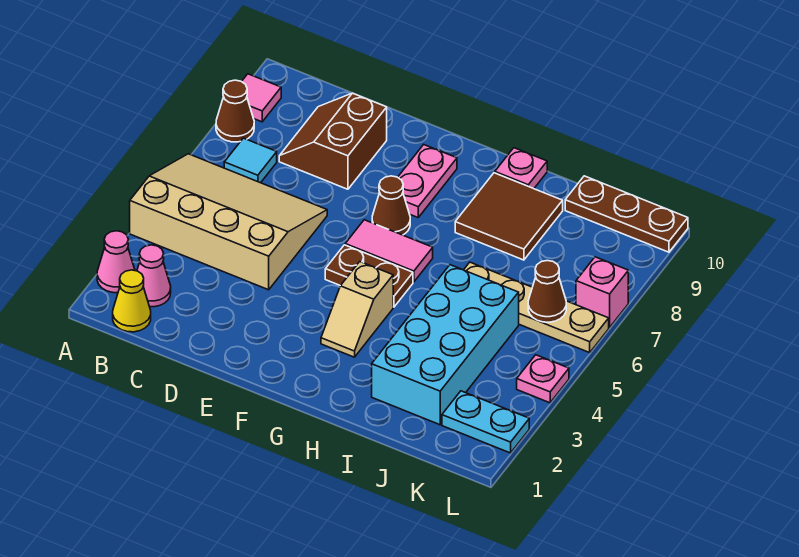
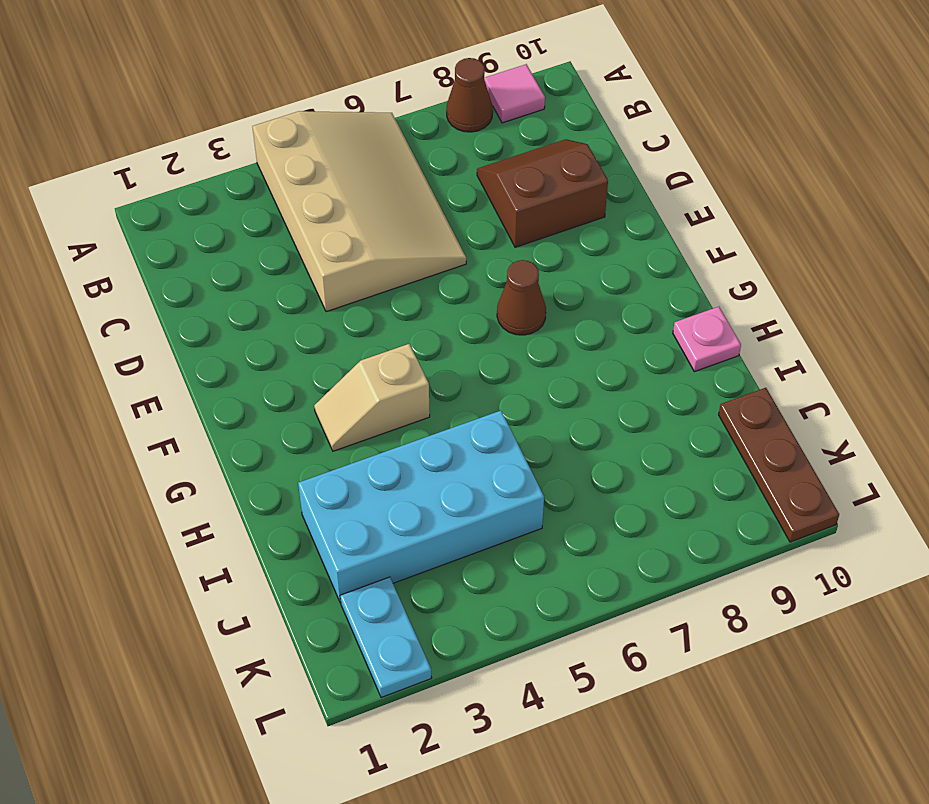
none -> pink cone A2 level 1
none -> yellow cone B1 level 1
none -> pink cone B2 level 1

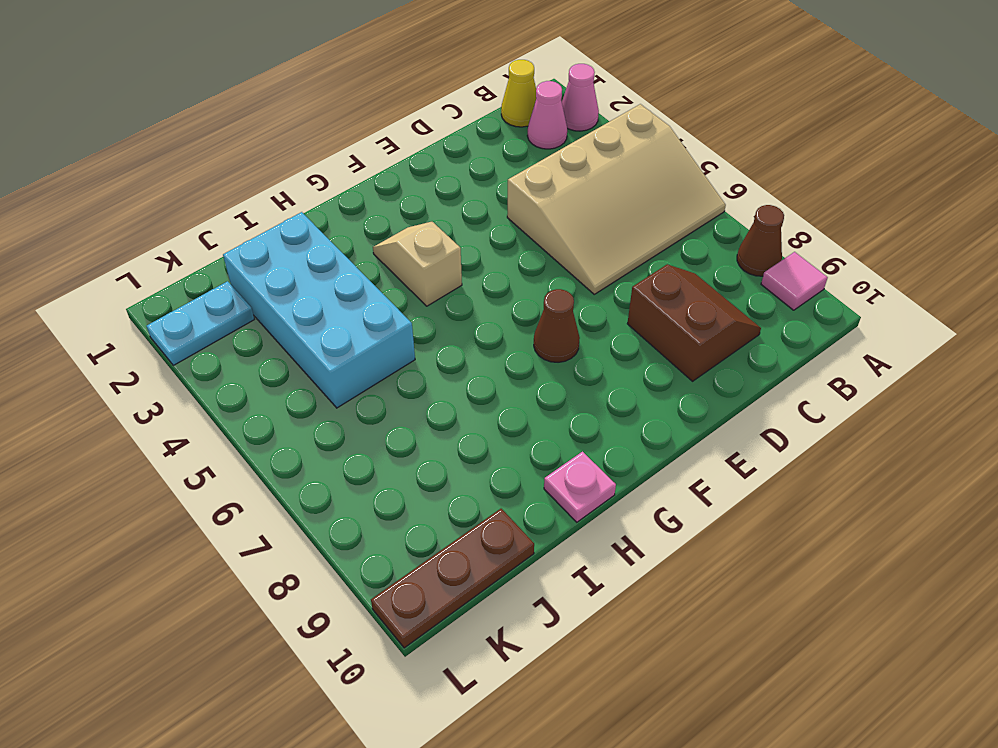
none -> cyan tile B7 level 1
none -> brown plate F5:G5 level 1
none -> pink tile F6:G6 level 1

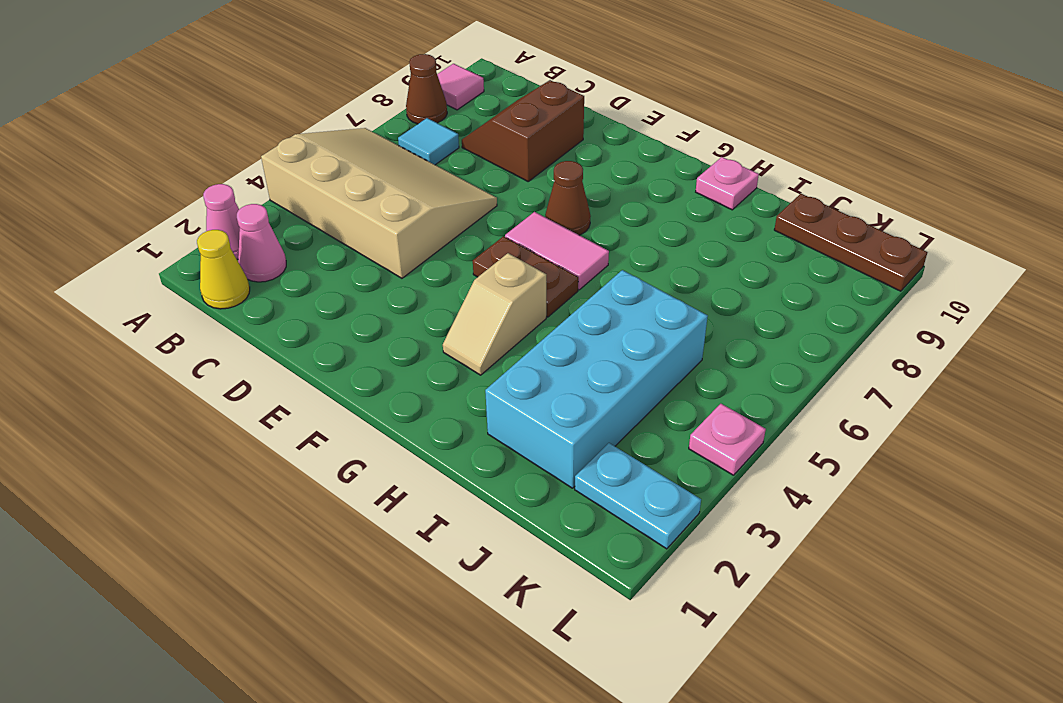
none -> pink plate F8:F9 level 1
none -> brown tile H8:I9 level 1
none -> tan plate I6:L6 level 1

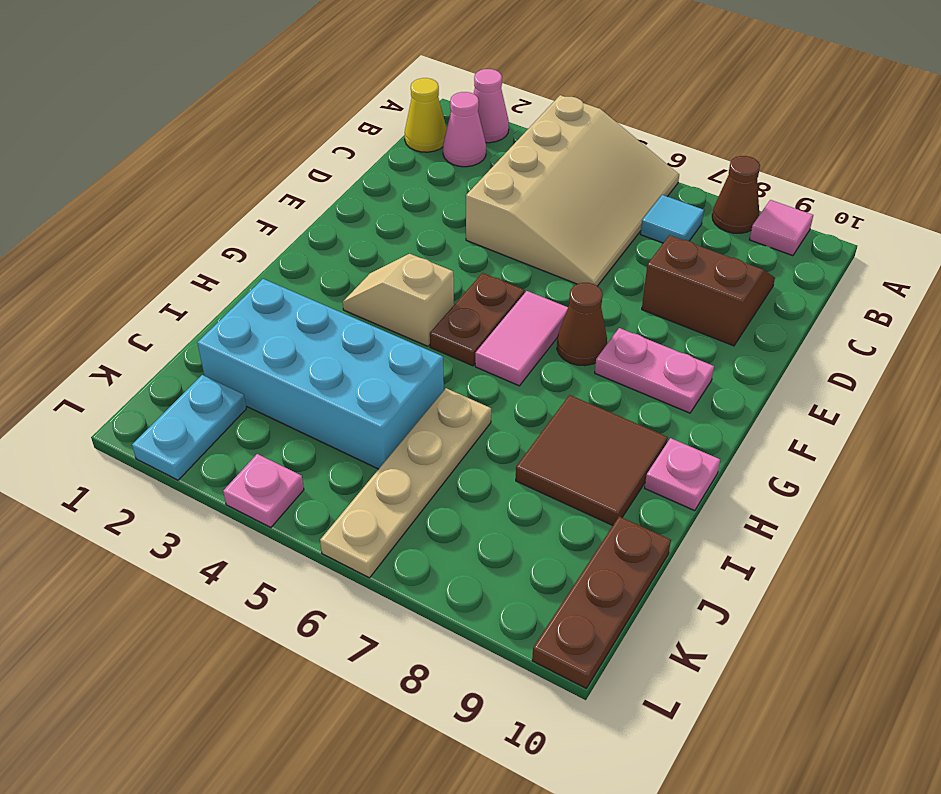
none -> pink brick L7 level 1
none -> brown cone K6 level 2

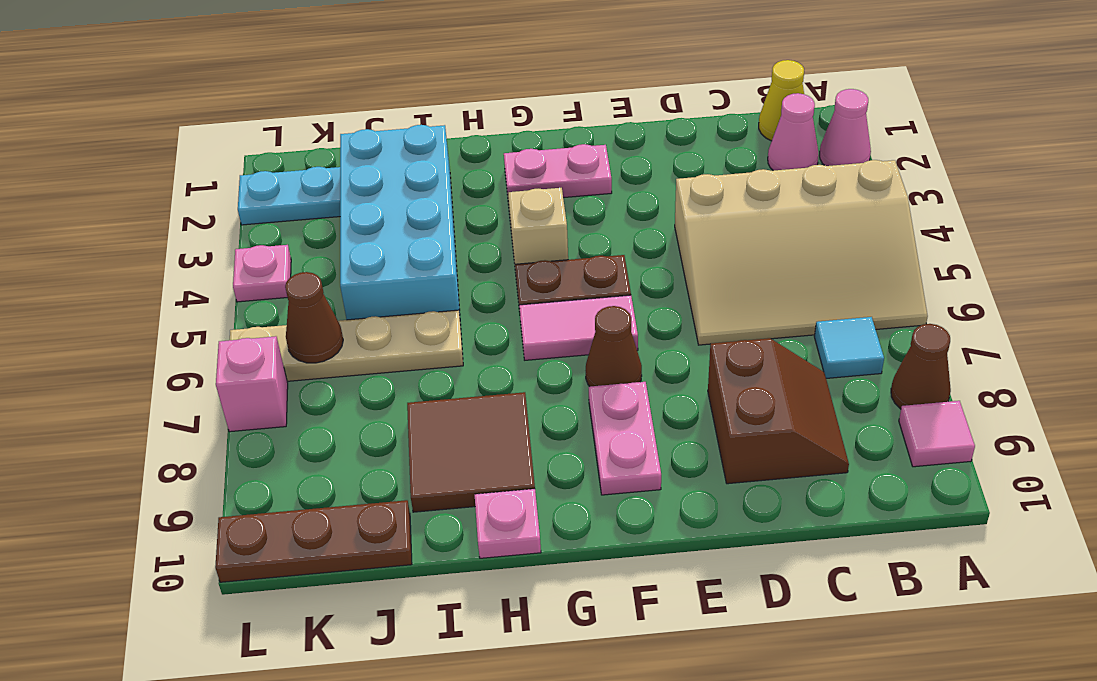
pink plate F2:G2 level 1 -> none

